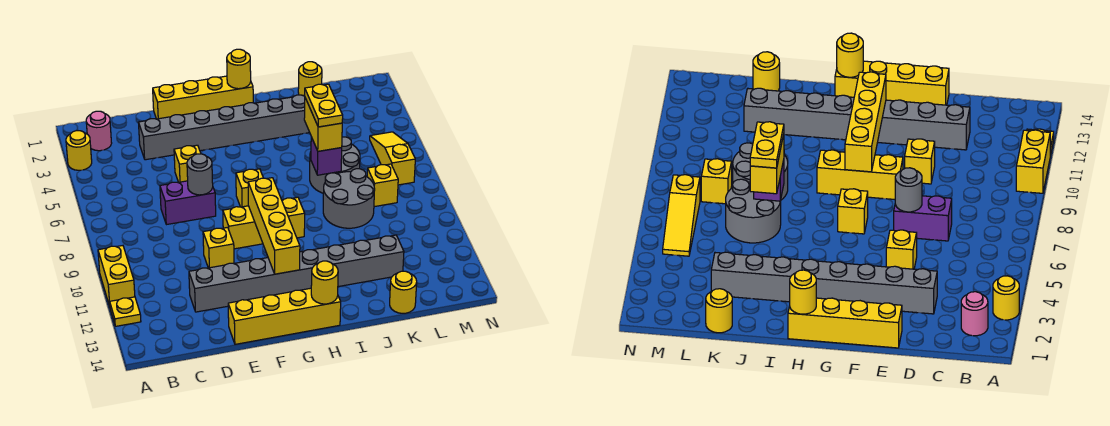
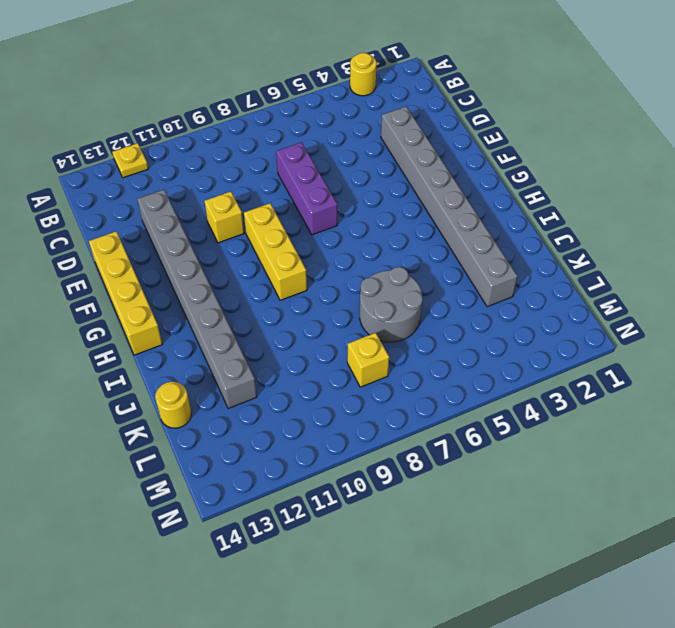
purple brick D7:F7 level 1 -> purple brick D7:E7 level 1
none -> yellow brick A10:A11 level 1
none -> pink round brick B2 level 1
none -> yellow brick E1:H1 level 1

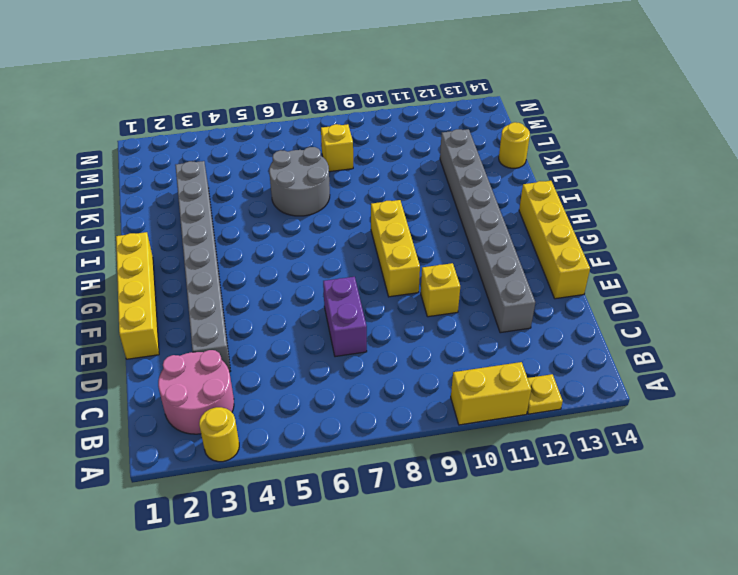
pink round brick B2:C3 level 1 -> pink round brick B2 level 1
none -> yellow brick E5 level 1
none -> yellow brick G7 level 1
none -> grey round brick J8:K9 level 1

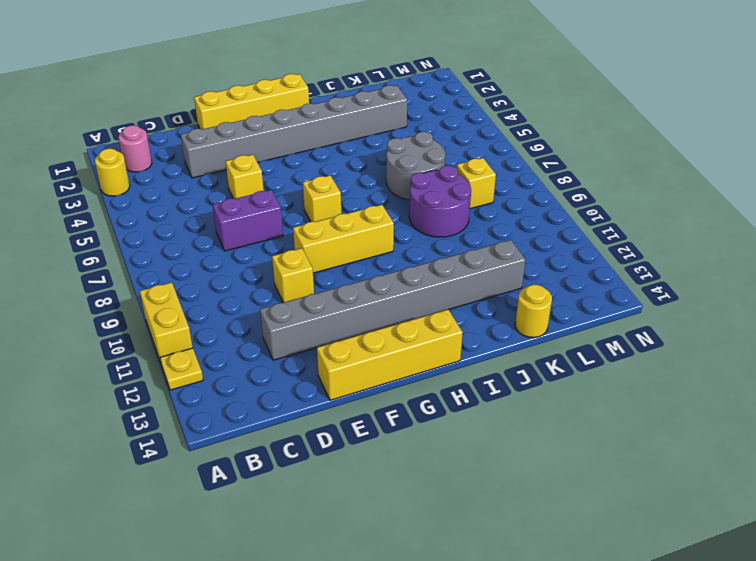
purple round brick J8:K9 level 1 -> grey round brick J8:K9 level 1
none -> yellow round brick K1 level 1
none -> yellow slope M5:M7 level 1 top 7
none -> grey round brick E7 level 2

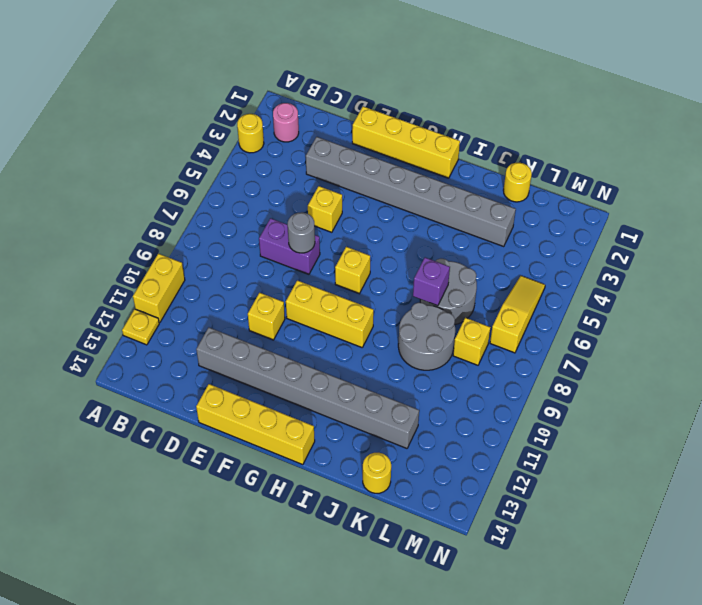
none -> yellow brick G9:G12 level 2
none -> yellow round brick H1 level 2
none -> yellow round brick H14 level 2

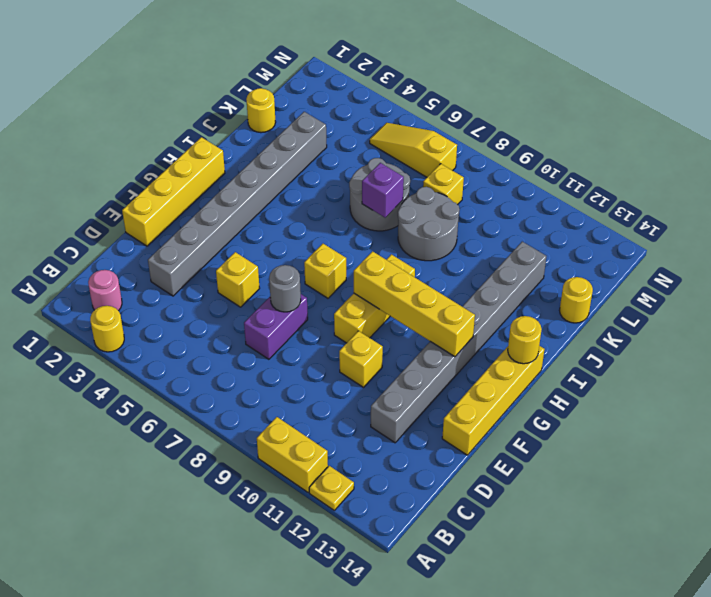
none -> yellow round brick H1 level 2
none -> yellow brick J6:J7 level 3
none -> yellow plate J6:J7 level 4

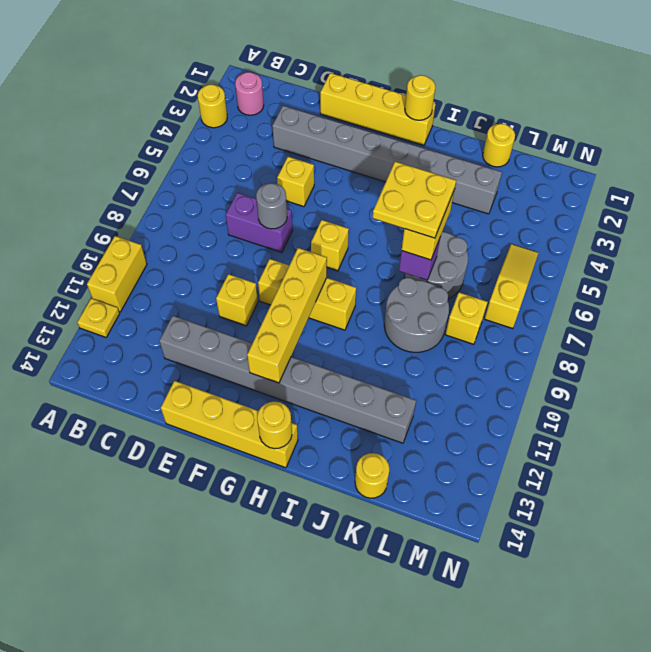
yellow plate I6:J7 level 4 -> yellow plate J6:J7 level 4

